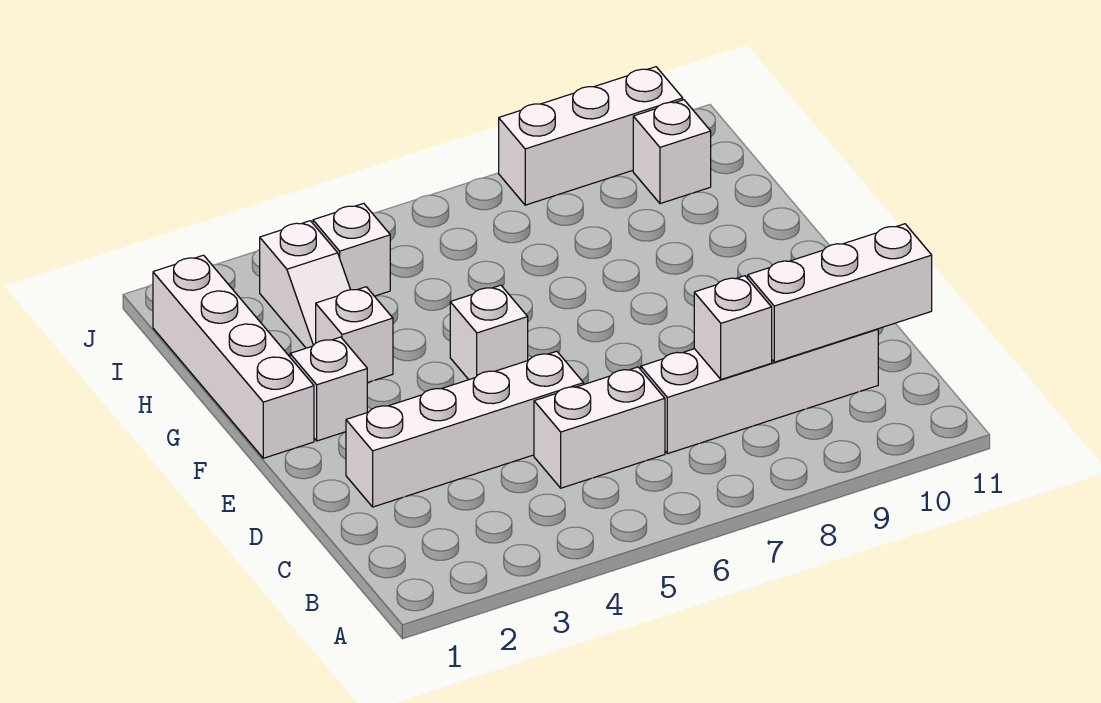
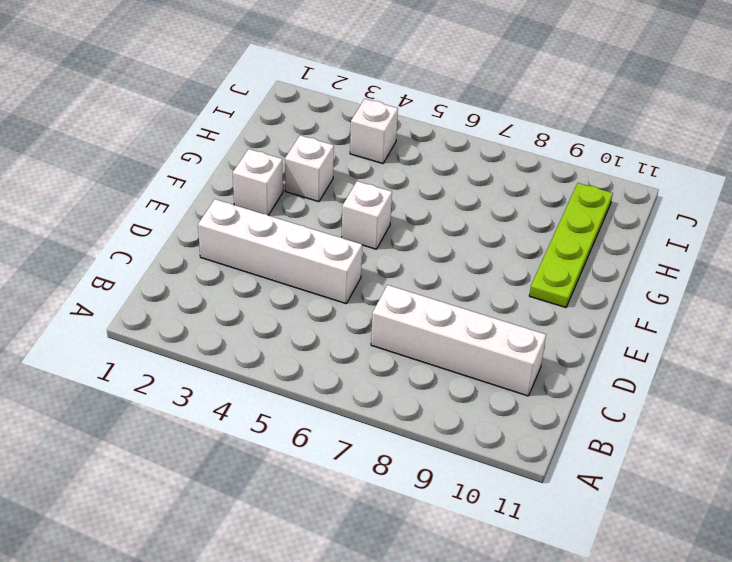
lime plate F10:I10 level 1 -> white brick I10 level 1
none -> white brick C5:C6 level 1
none -> white brick F1:I1 level 1
none -> white slope H3:I3 level 1 top I

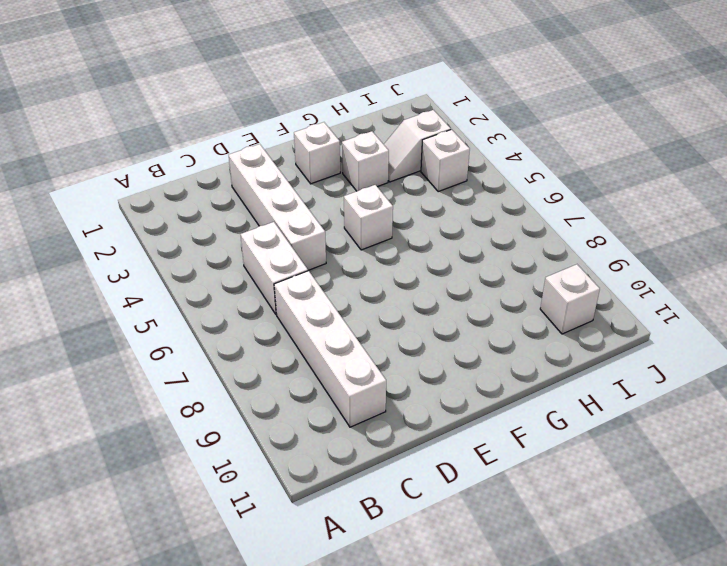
none -> white brick F1:I1 level 1
none -> white brick J8:J10 level 1
none -> white brick C8 level 2

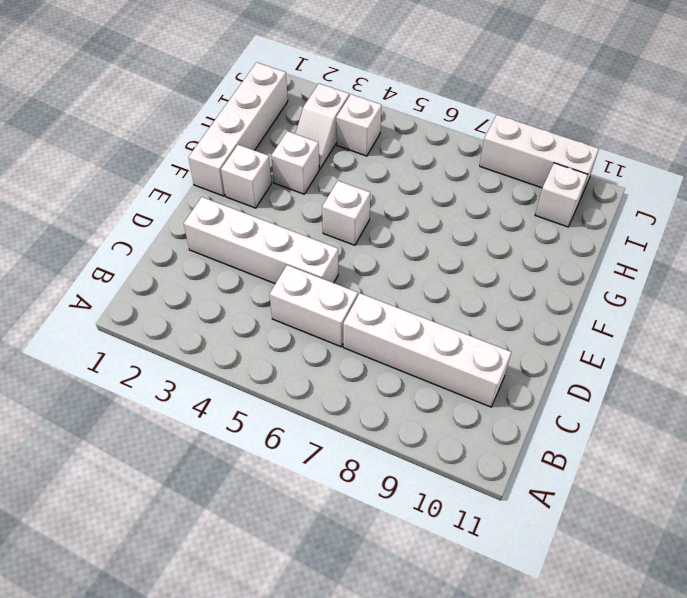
none -> white brick C8 level 2
none -> white brick C9:C11 level 2

